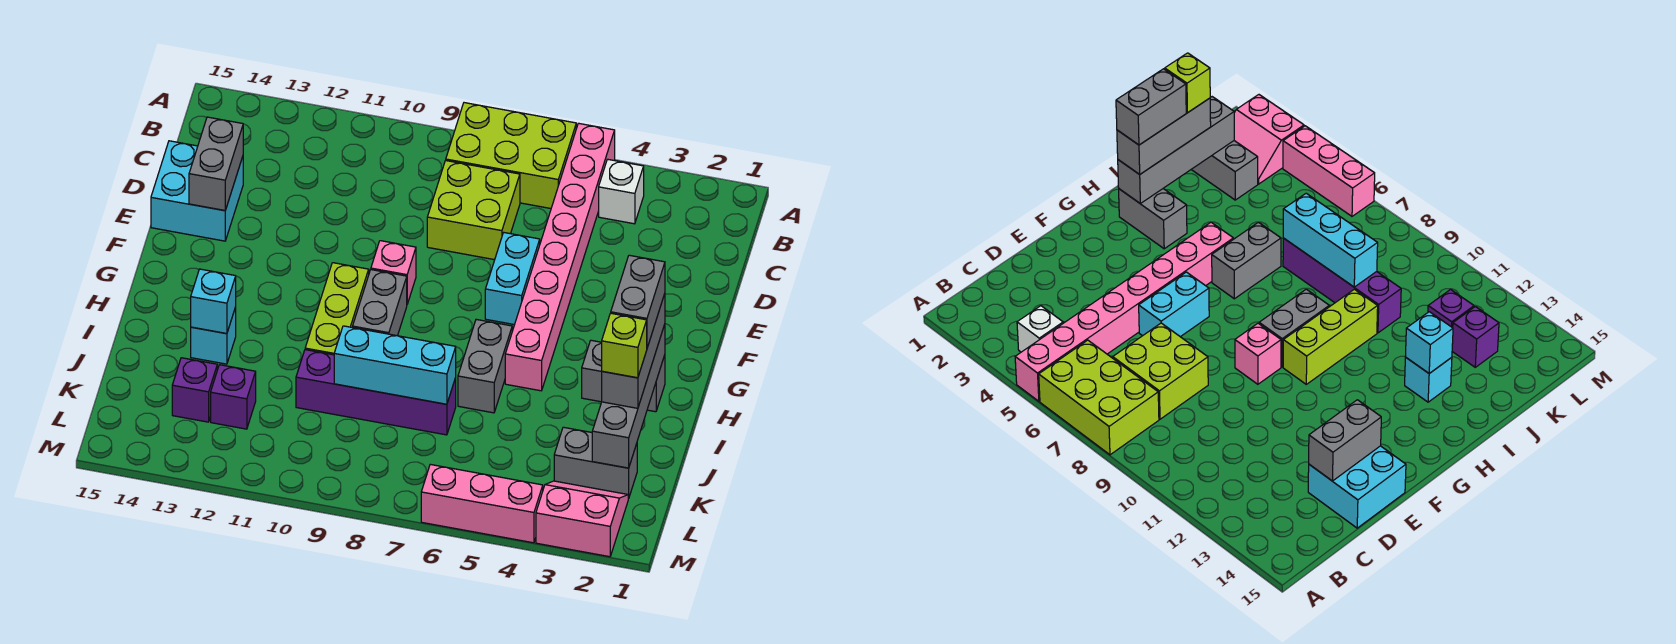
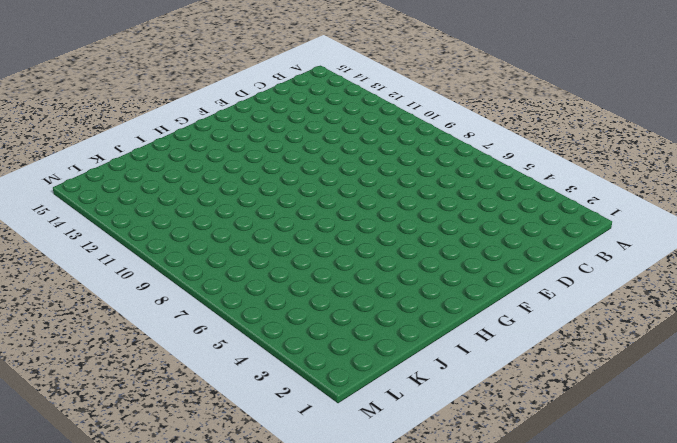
none -> pink brick A5:H5 level 1
none -> lime brick A6:B8 level 1
none -> white brick B4 level 1

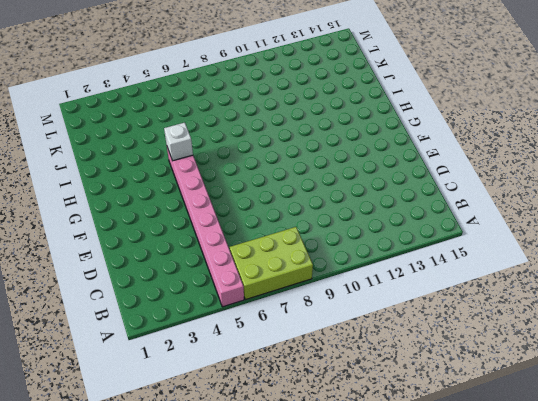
white brick H5 level 2 -> white brick B4 level 1
none -> lime brick C7:D8 level 1
none -> cyan brick D14:E15 level 1
none -> cyan brick E6:F6 level 1

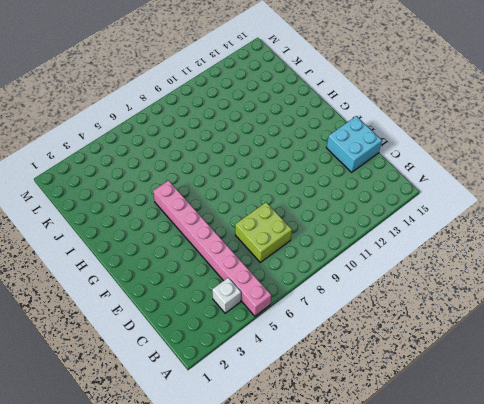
none -> lime brick A6:B8 level 1
none -> cyan brick E6:F6 level 1
none -> pink brick F9 level 1

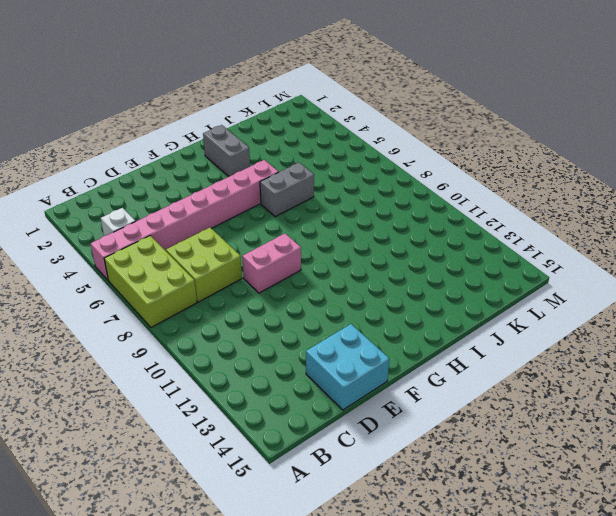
pink brick E9:F9 level 1 -> pink brick F9 level 1
none -> cyan brick E6:F6 level 1
none -> grey brick G9:H9 level 1
none -> lime brick G10:I10 level 1

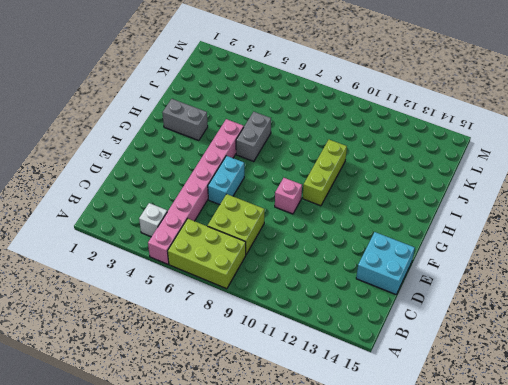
none -> grey brick G9:H9 level 1
none -> cyan brick I13 level 1
none -> purple brick J7:J10 level 1

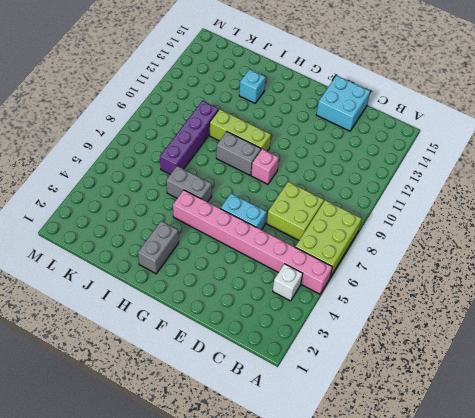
none -> grey brick K2:K3 level 1
none -> purple brick K12 level 1
none -> purple brick K13 level 1

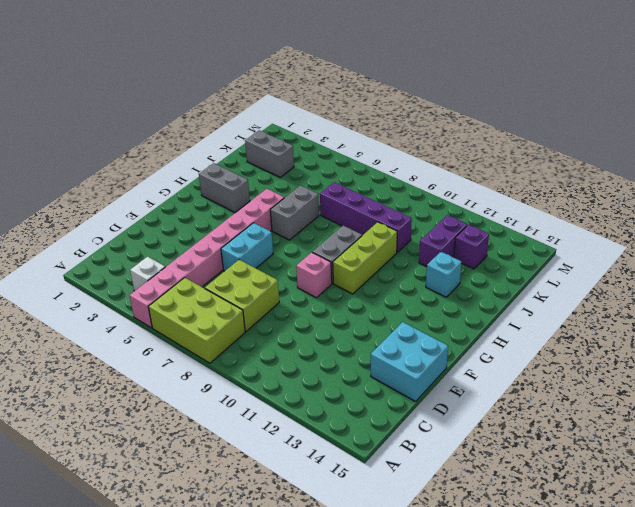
purple brick J12:K12 level 1 -> purple brick K12 level 1
none -> pink slope L2:M3 level 1 top M
none -> pink brick M4:M6 level 1
none -> grey brick D14:E14 level 2

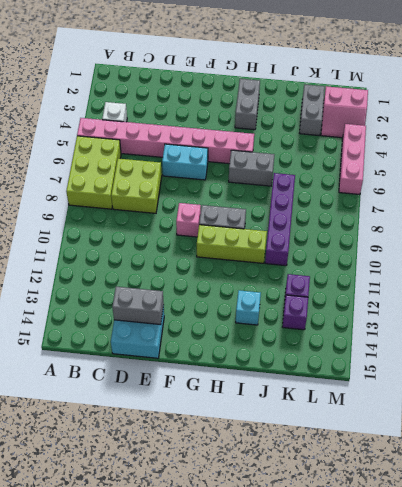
pink slope L2:M3 level 1 top 2 -> pink slope L2:M3 level 1 top M
none -> grey brick H2:K2 level 2
none -> cyan brick I13 level 2
none -> cyan brick J7:J9 level 2

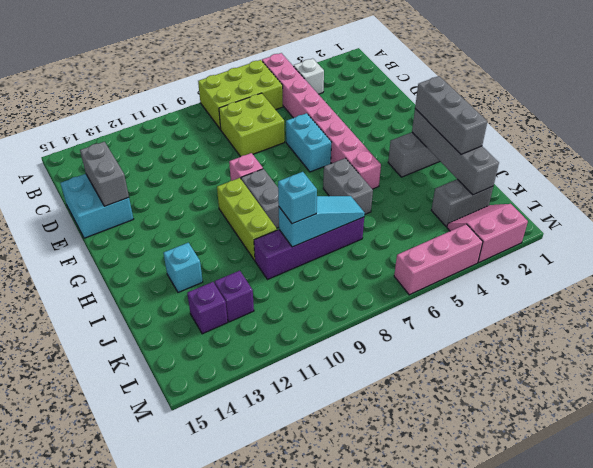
cyan slope J7:J9 level 2 top 9 -> cyan brick J7:J9 level 2
cyan brick J9 level 3 -> cyan brick I13 level 2
none -> grey brick H2:I2 level 4
none -> lime brick J2 level 4

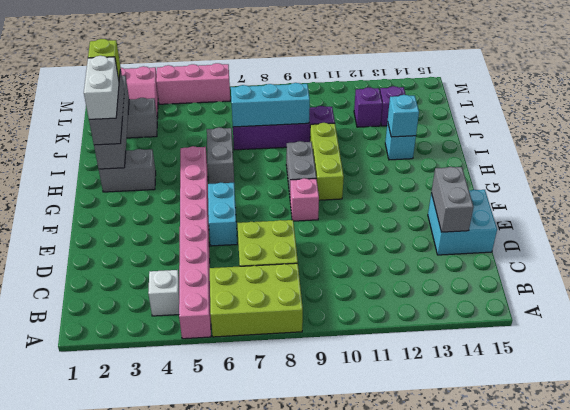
white brick H2:I2 level 4 -> grey brick H2:I2 level 4

